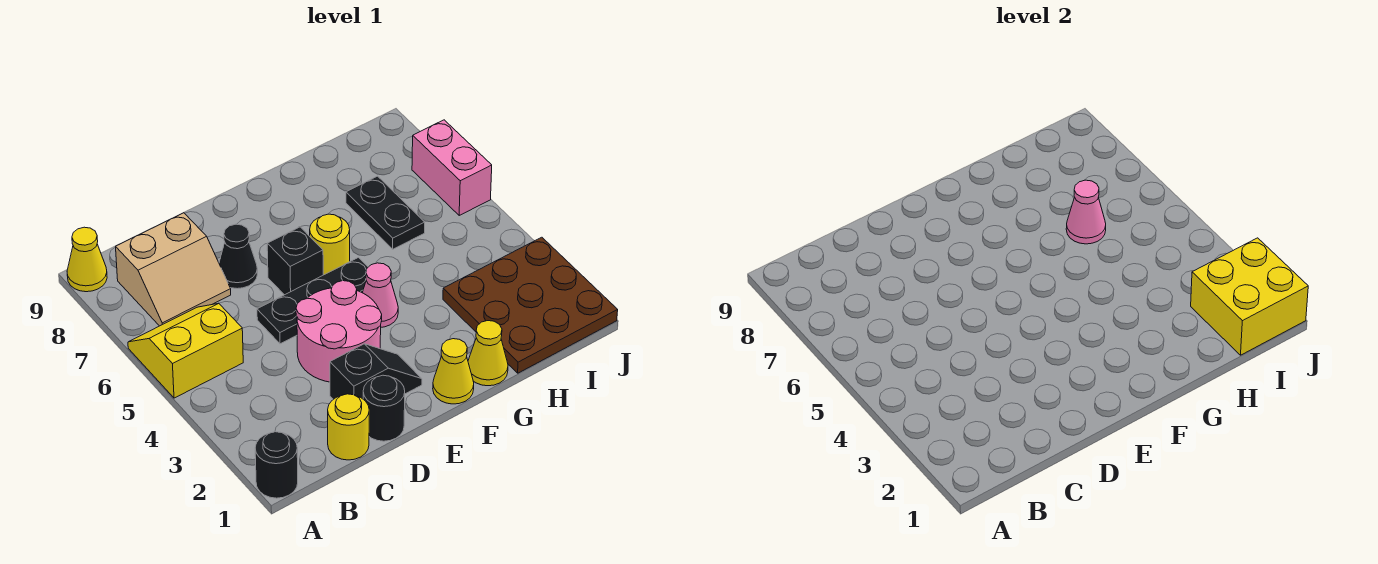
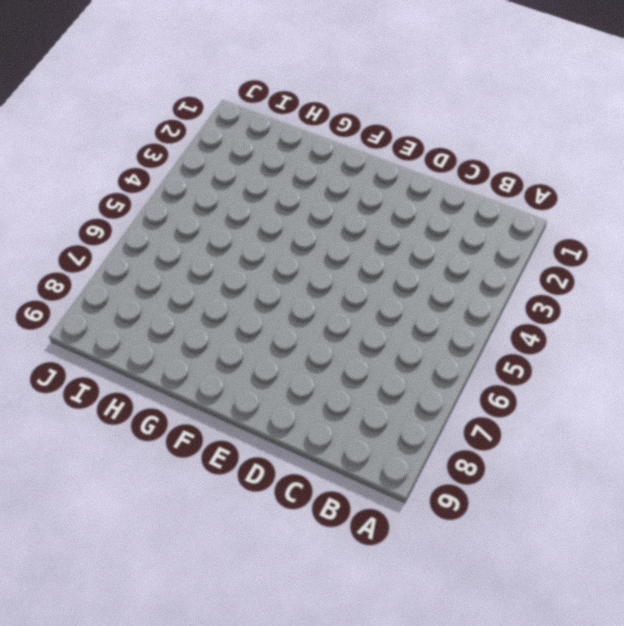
none -> black round brick A1 level 1
none -> yellow slope A5:B6 level 1 top 5
none -> yellow cone A9 level 1

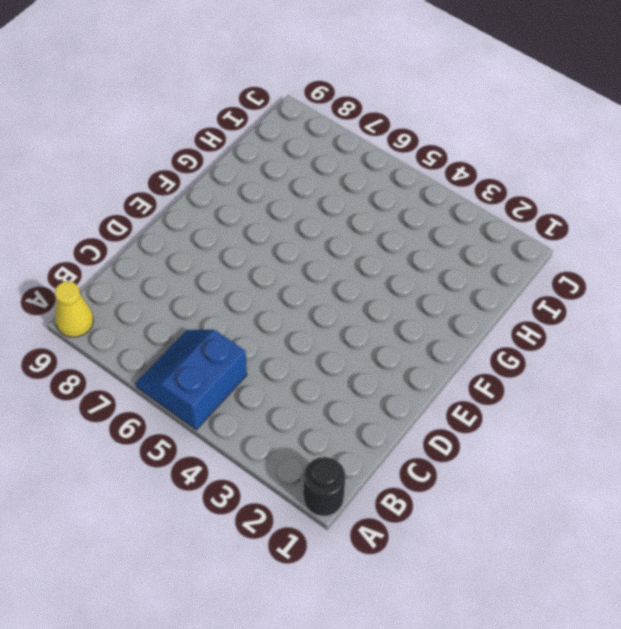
blue slope A5:B6 level 1 top 5 -> yellow slope A5:B6 level 1 top 5
none -> tan slope B7:C8 level 1 top 8
none -> yellow round brick C1 level 1
none -> black round brick D1 level 1

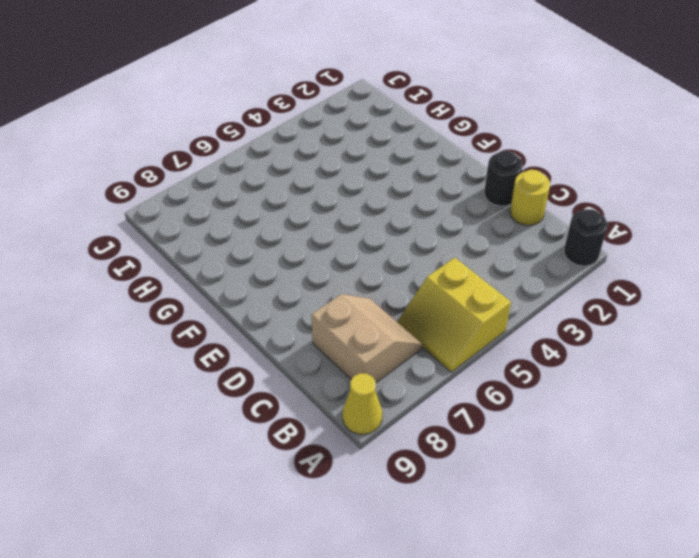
none -> black slope D2:E2 level 1 top D
none -> pink round brick D3:E4 level 1
none -> black plate D5:F5 level 1

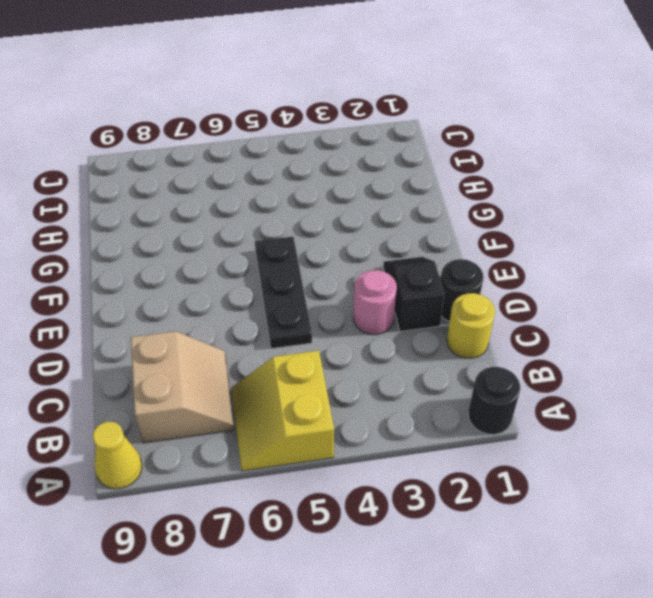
pink round brick D3 level 1 -> pink round brick D3:E4 level 1
none -> black cone D7 level 1
none -> black brick E6 level 1
none -> yellow cone F1 level 1

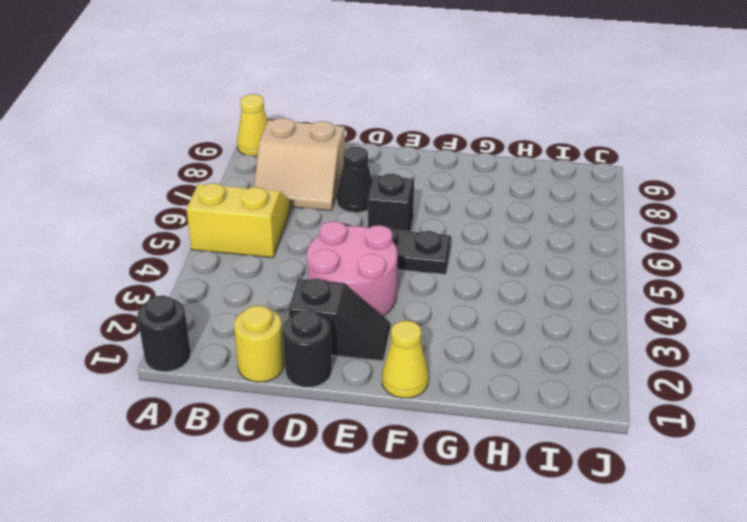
none -> pink cone F4 level 1
none -> yellow round brick F6 level 1
none -> yellow cone G1 level 1

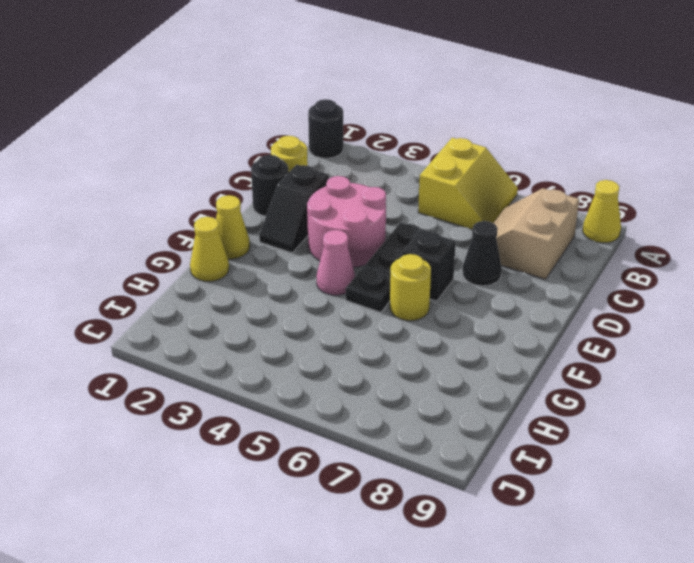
none -> brown plate H1:J3 level 1
none -> black plate H6:H7 level 1
none -> pink brick J6:J7 level 1

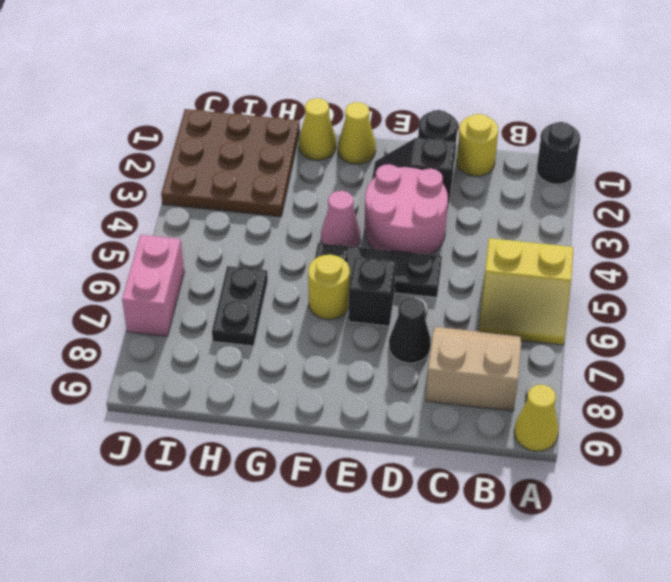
none -> pink cone H6 level 2
none -> yellow brick I1:J2 level 2

